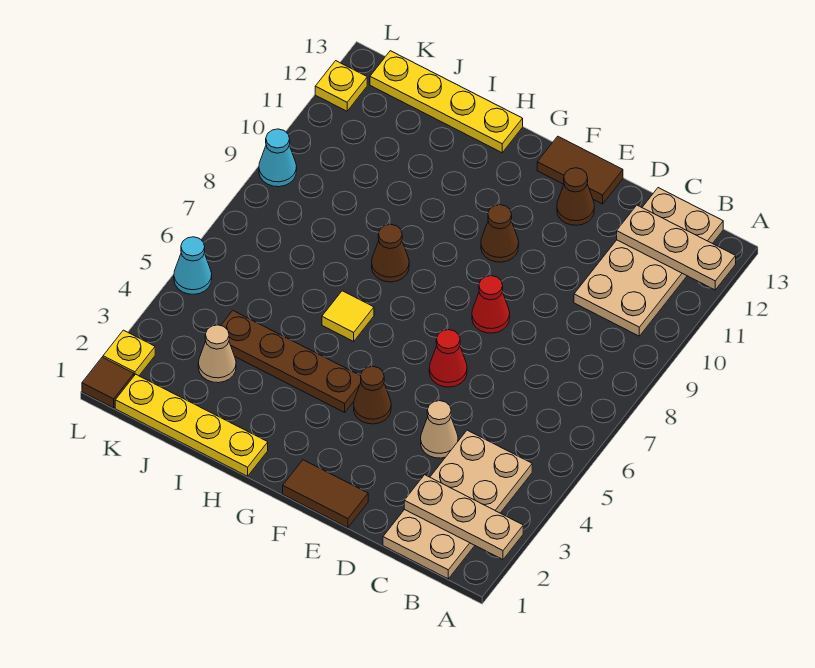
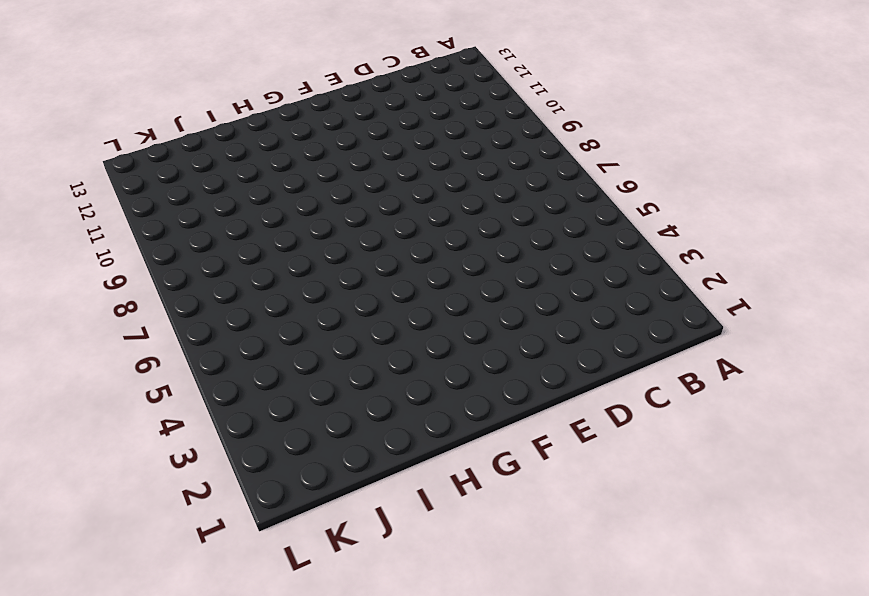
none -> tan plate B1:C4 level 1
none -> tan plate B10:C13 level 1
none -> tan cone D4 level 1

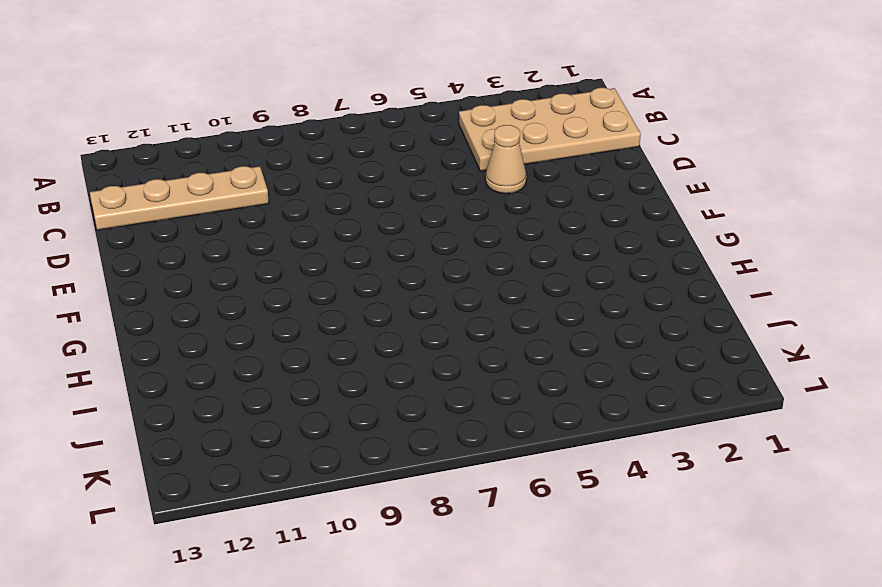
tan plate C10:C13 level 1 -> tan plate B10:C13 level 1
none -> brown tile E1:F1 level 1
none -> red cone E6 level 1
none -> red cone E8 level 1

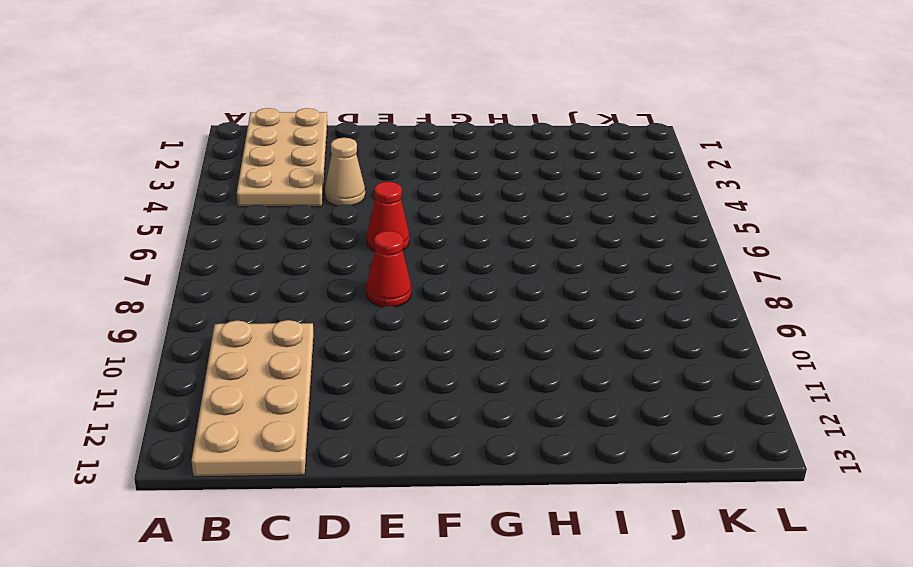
none -> brown tile E1:F1 level 1
none -> brown cone E12 level 1
none -> brown tile E13:F13 level 1

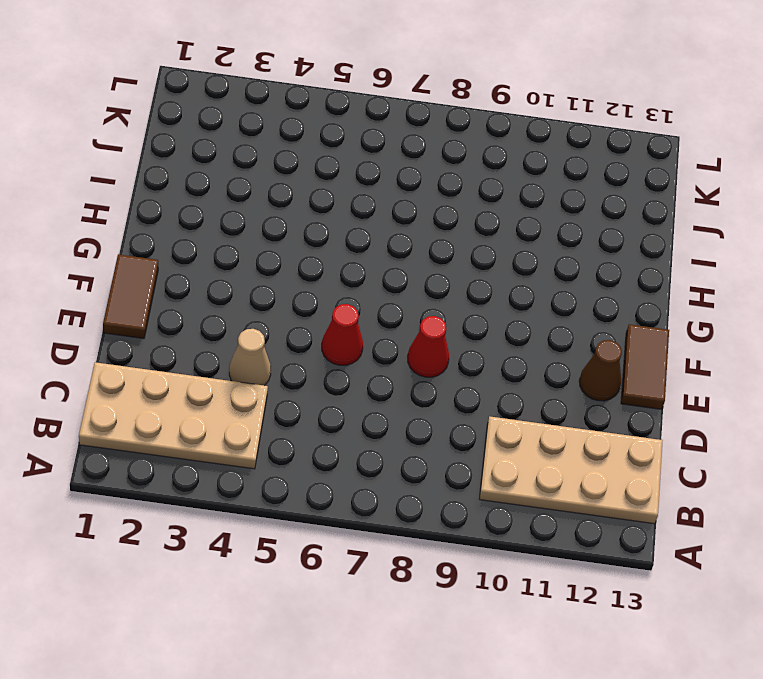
none -> brown cone F4 level 1
none -> brown cone F10 level 1
none -> brown plate G4:J4 level 1

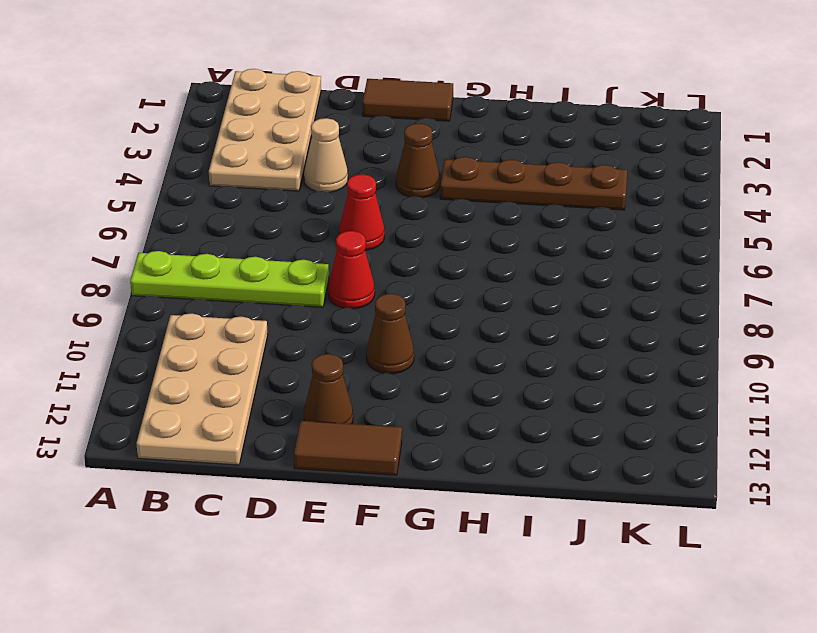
lime plate A8:D8 level 1 -> none
none -> yellow plate H1:K1 level 1
none -> yellow tile H6 level 1
none -> brown cone H8 level 1

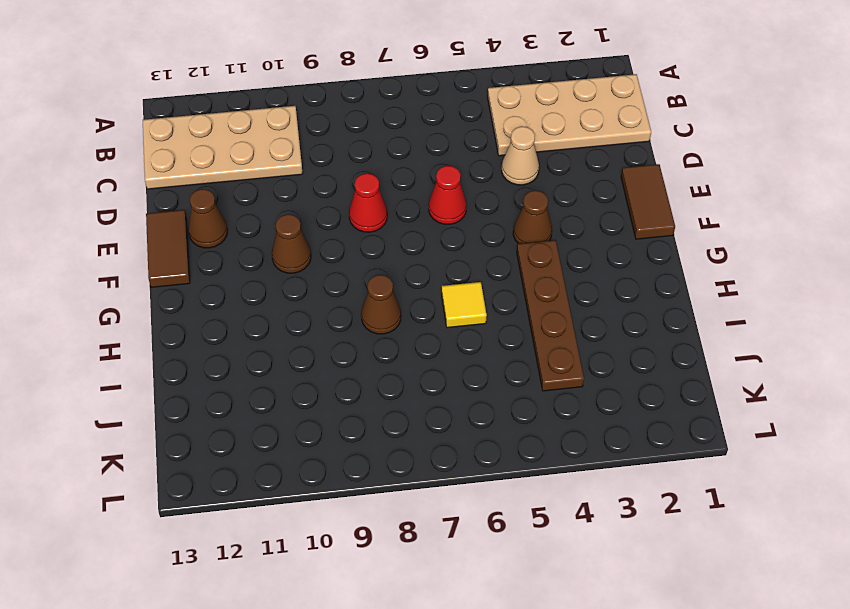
none -> yellow plate H1:K1 level 1
none -> yellow plate H13:K13 level 1
none -> tan cone J3 level 1

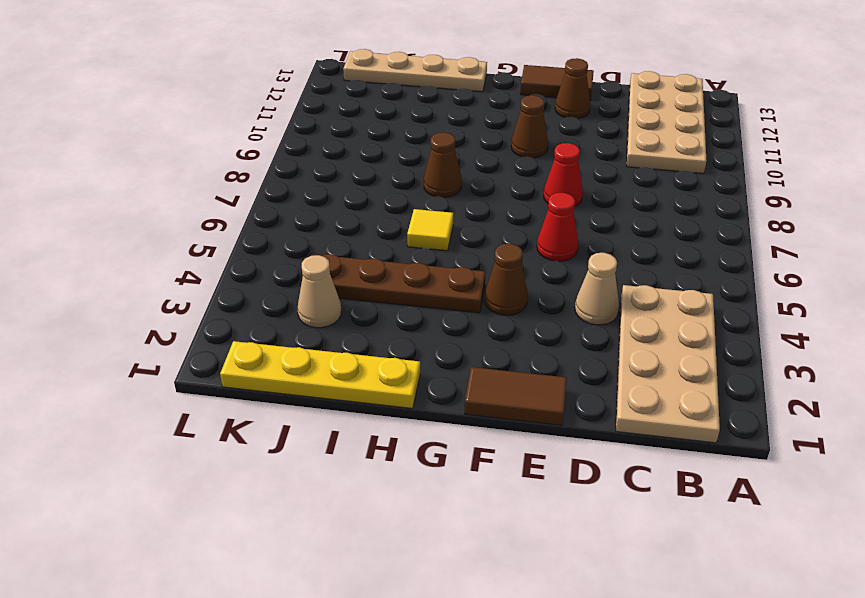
tan plate H13:K13 level 1 -> yellow plate H13:K13 level 1
none -> brown tile L1 level 1
none -> yellow plate L2 level 1
none -> cyan cone L5 level 1

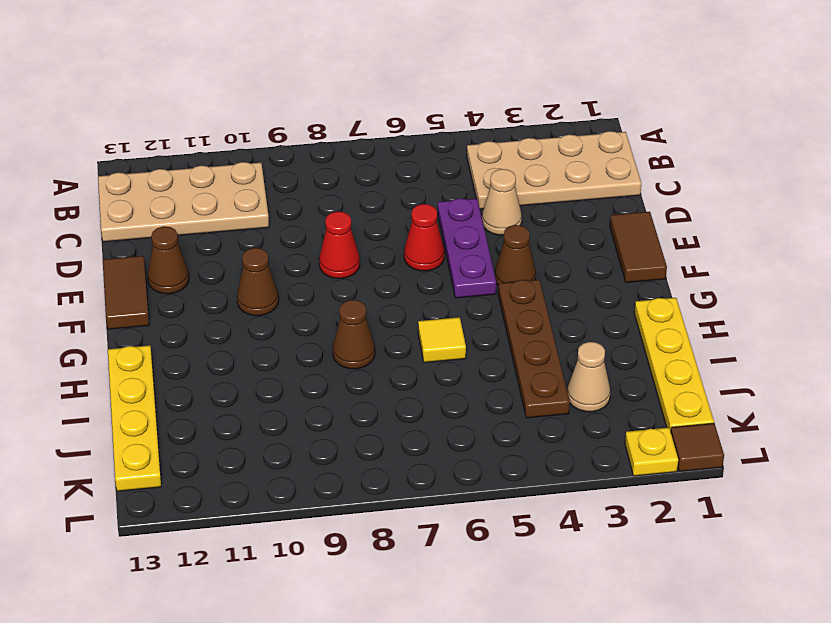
purple plate D5:F5 level 1 -> none
none -> cyan cone L5 level 1
none -> cyan cone L9 level 1
none -> yellow plate L12 level 1

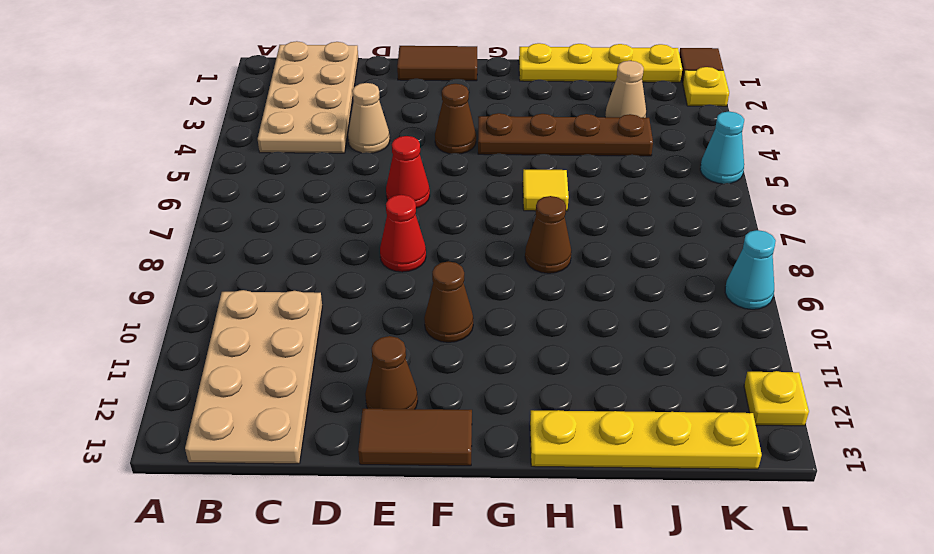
none -> tan plate A2:C2 level 2
none -> tan plate A12:C12 level 2

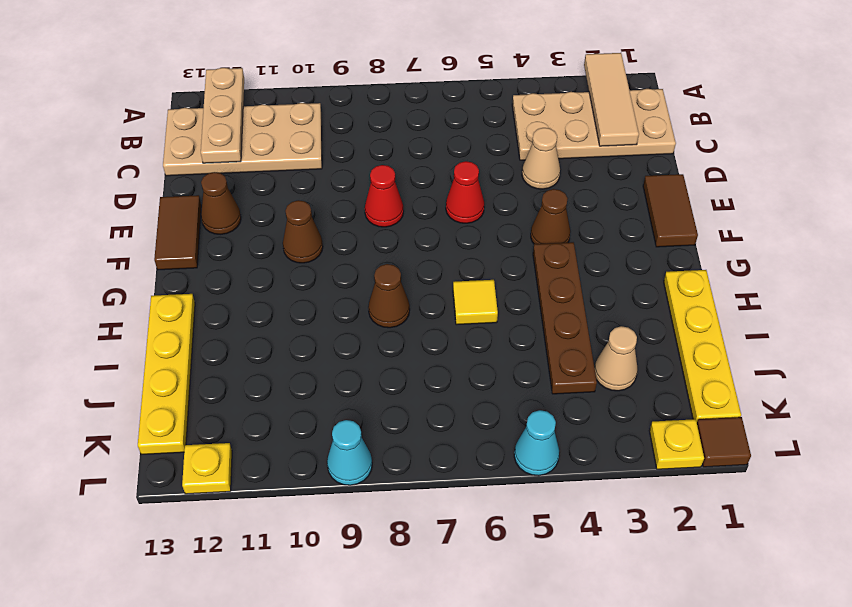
tan tile A2:C2 level 2 -> tan plate A2:C2 level 2

